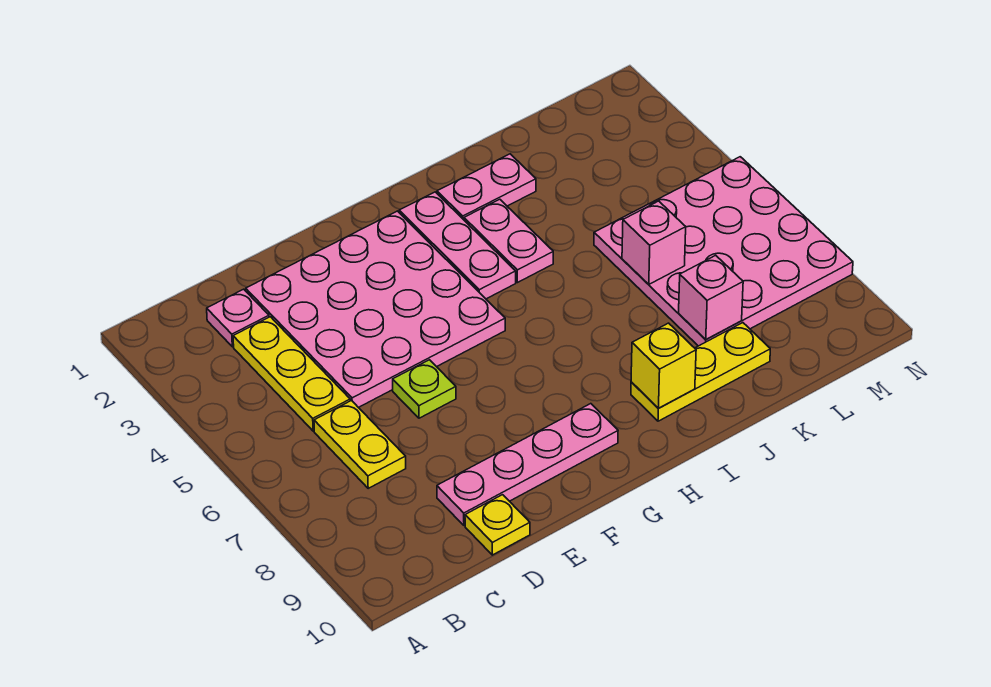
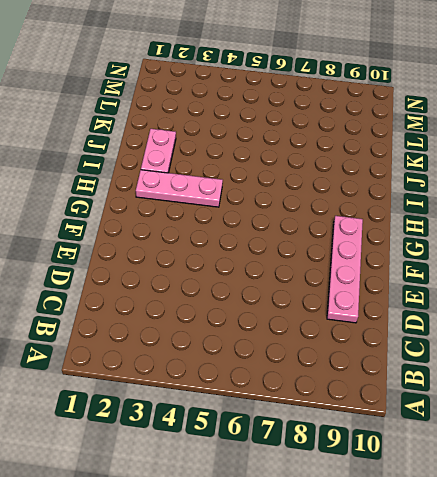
none -> pink plate C2 level 1
none -> yellow plate C3:C5 level 1
none -> yellow plate C6:C7 level 1

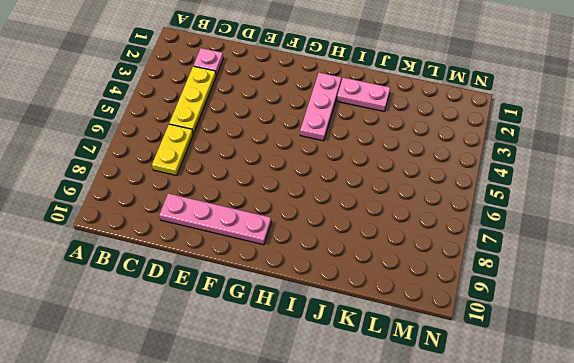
none -> pink plate D2:G5 level 1
none -> yellow plate D10 level 1
none -> lime plate E6 level 1

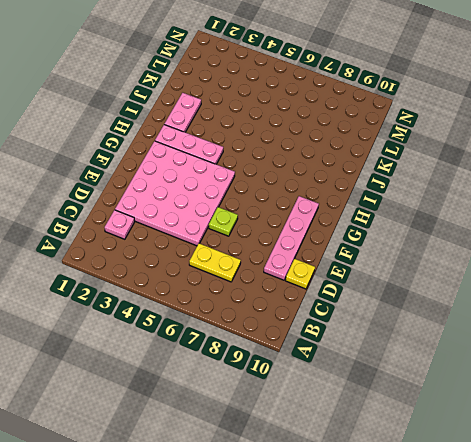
none -> yellow plate C3:C5 level 1
none -> pink plate I3:I4 level 1
none -> yellow plate I9:K9 level 1

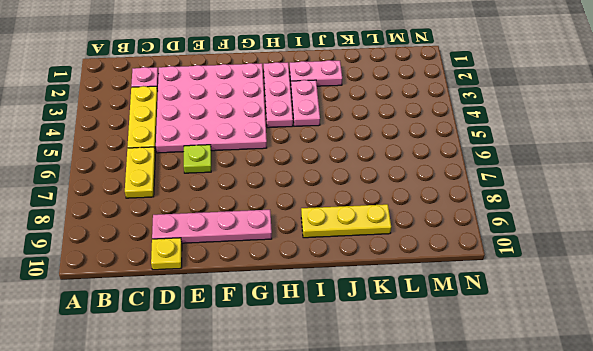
none -> pink plate K5:N8 level 1
none -> yellow brick I9 level 2
none -> pink brick K6 level 2

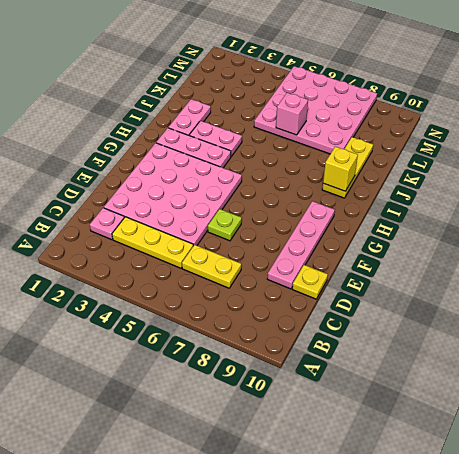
none -> pink brick K8 level 2

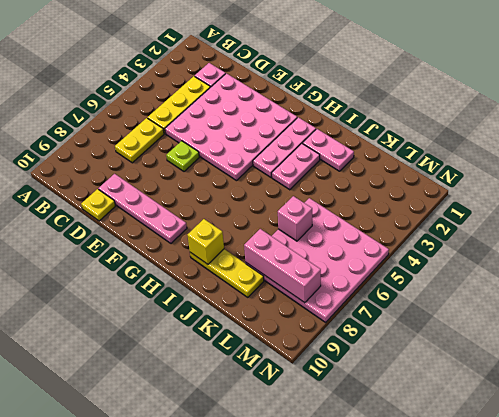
pink brick K8:M8 level 2 -> pink brick K8 level 2

